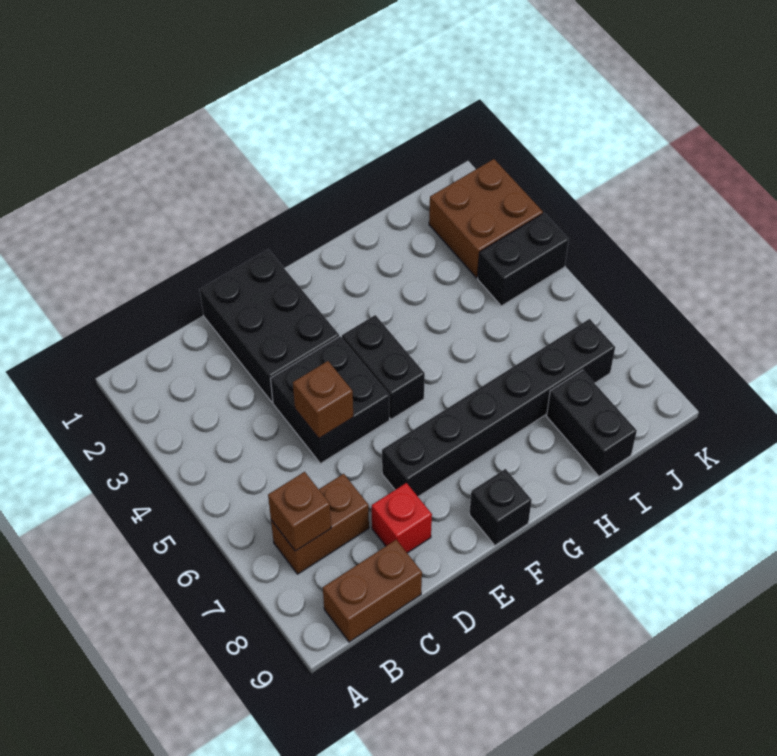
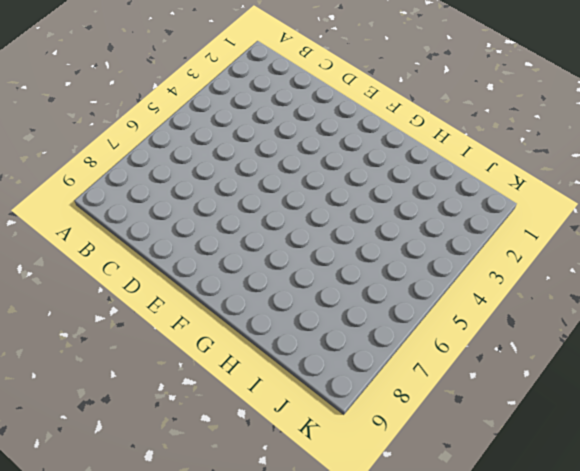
none -> brown brick B7:C7 level 1
none -> brown brick B9:C9 level 1
none -> black brick D1:E3 level 1

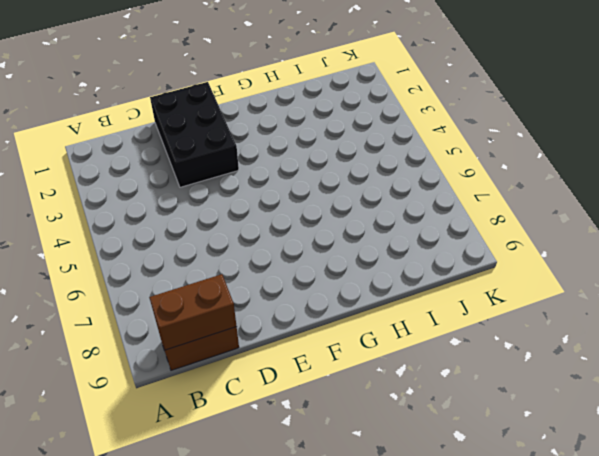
brown brick B9:C9 level 2 -> brown brick B7:C7 level 1
none -> black brick D4:E5 level 1
none -> red brick D8 level 1
none -> black brick E7:J7 level 1

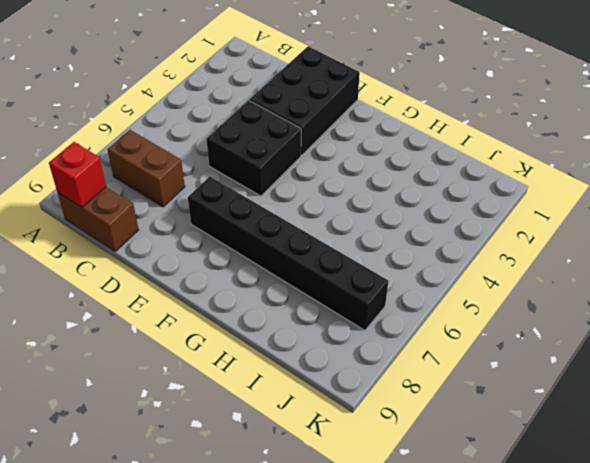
red brick B9 level 2 -> red brick D8 level 1
none -> black brick F4:F5 level 1
none -> black brick F9 level 1
none -> black brick I8:I9 level 1

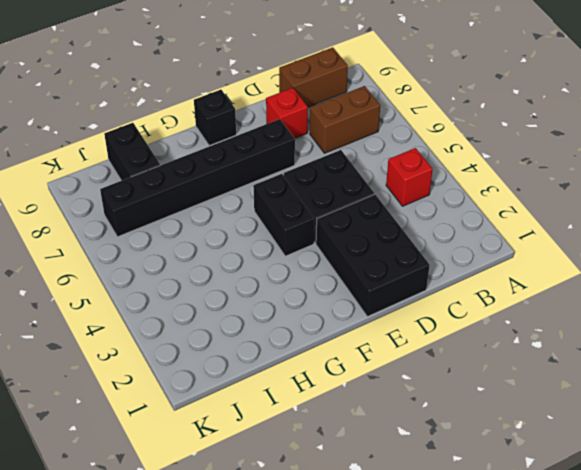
red brick B4 level 1 -> none
none -> brown brick J2:K3 level 1
none -> black brick J4:K4 level 1
none -> brown brick B7 level 2

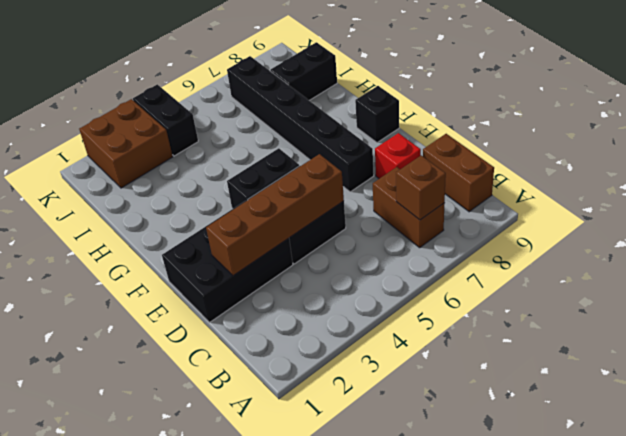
brown brick D2:D5 level 2 -> brown brick D5 level 2

